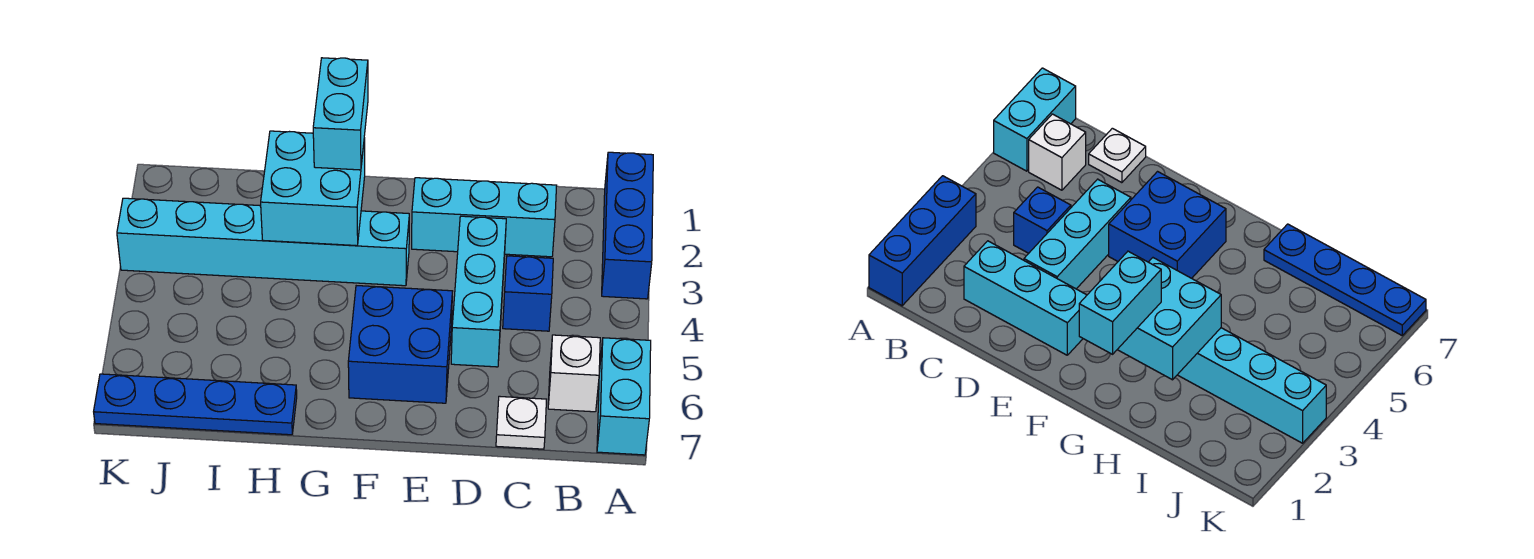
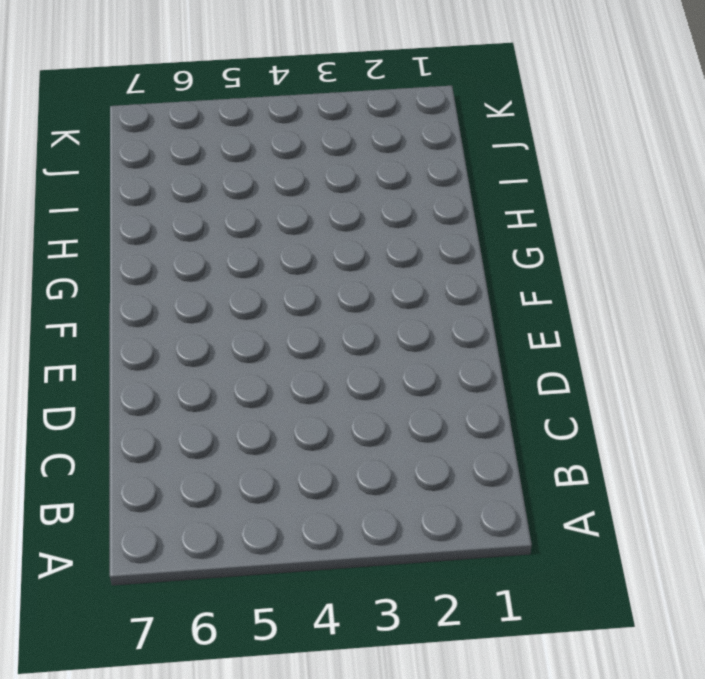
none -> blue brick A1:A3 level 1
none -> cyan brick A6:A7 level 1
none -> white brick B6 level 1

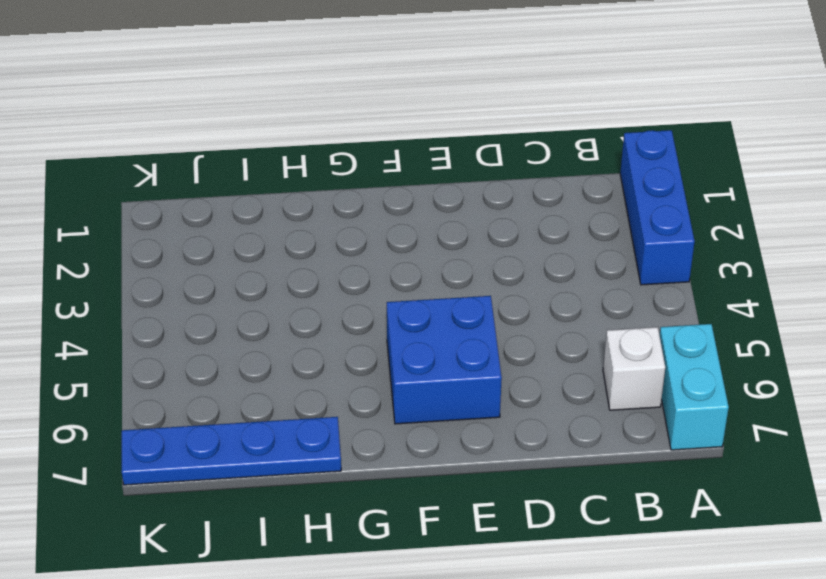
none -> cyan brick C2:E2 level 1
none -> blue brick C4 level 1
none -> white plate C7 level 1

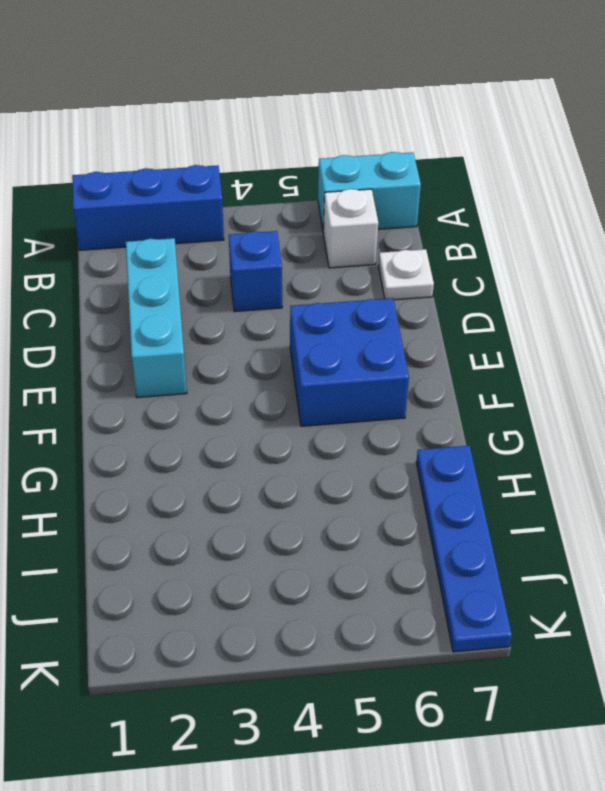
none -> cyan brick D3:D5 level 1
none -> cyan brick F3:K3 level 1
none -> cyan brick G2:H3 level 2

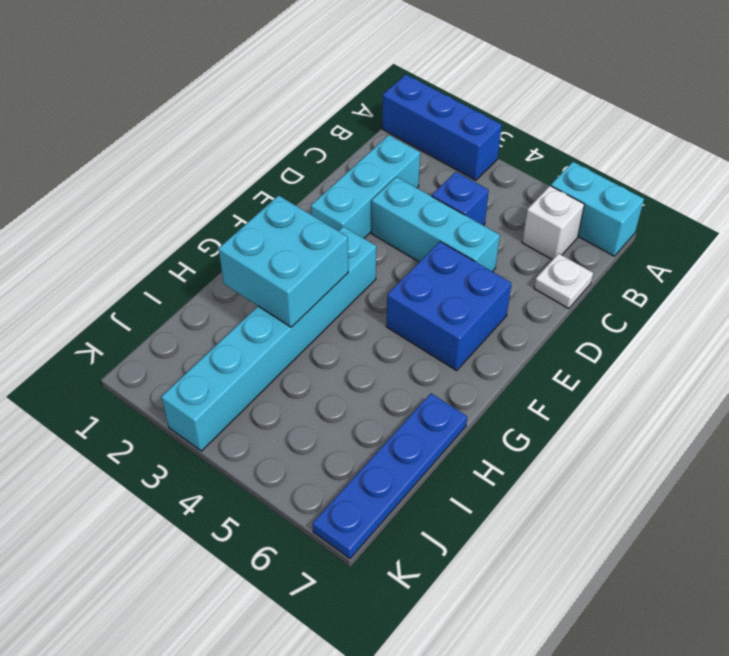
none -> cyan brick G1:G2 level 3

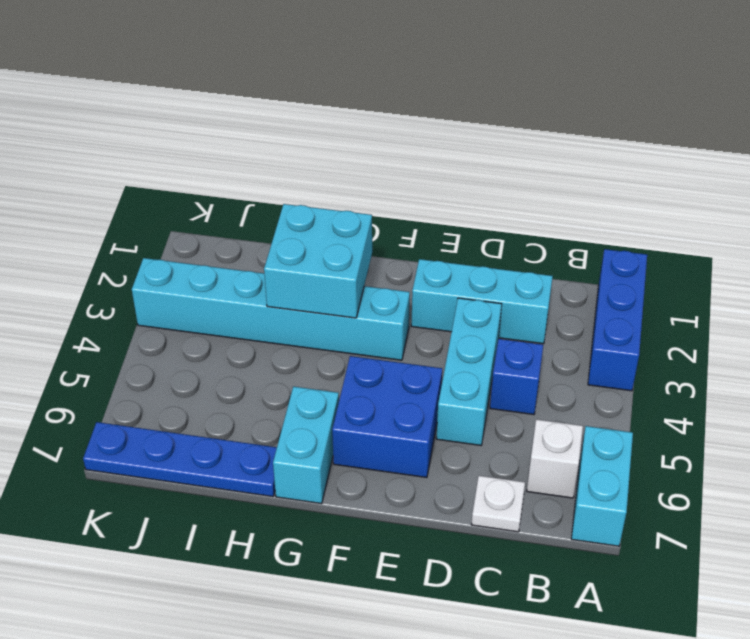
cyan brick G6:G7 level 1 -> cyan brick G1:G2 level 3

